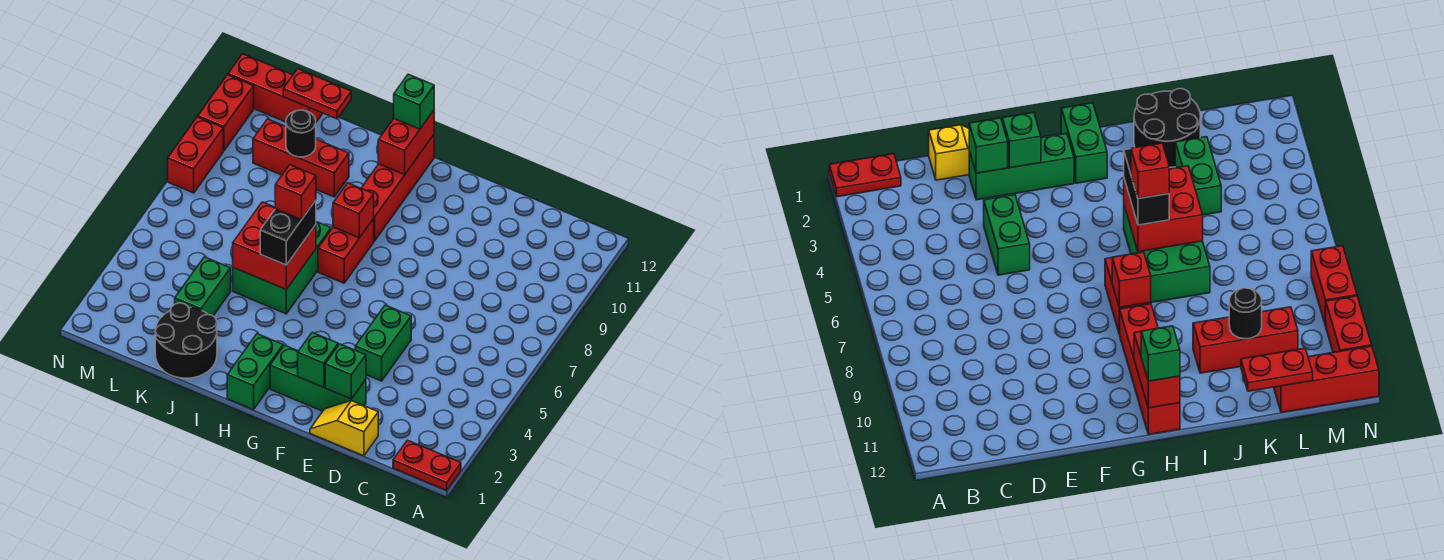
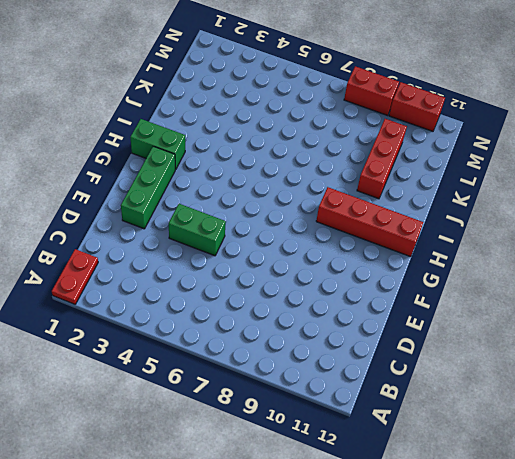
none -> yellow slope D1:E1 level 1 top D
none -> red brick H7:H8 level 1
none -> green brick I5:J7 level 1

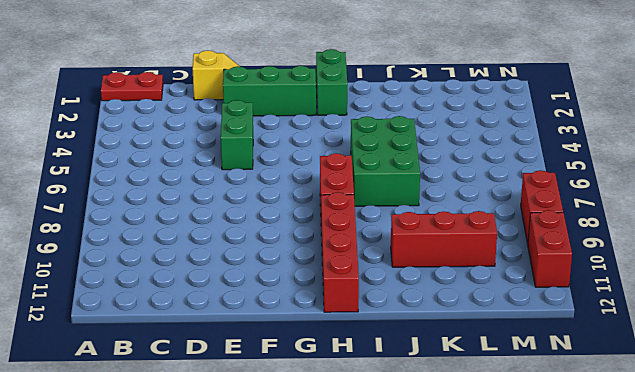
none -> black round brick J1:K2 level 1
none -> green brick K3:K4 level 1
none -> red brick L12:N12 level 1

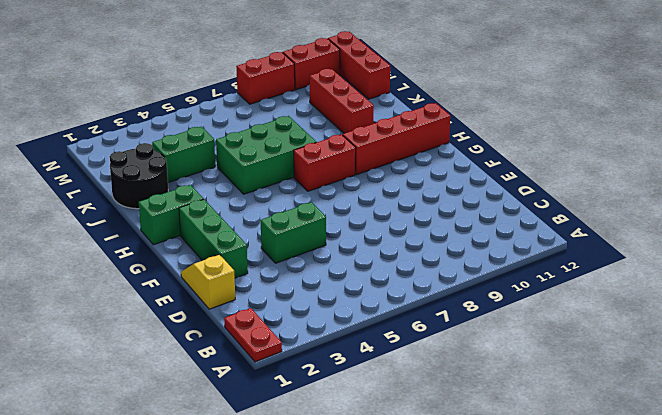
none -> green brick E2 level 2
none -> green brick F2 level 2
none -> red brick H8 level 2

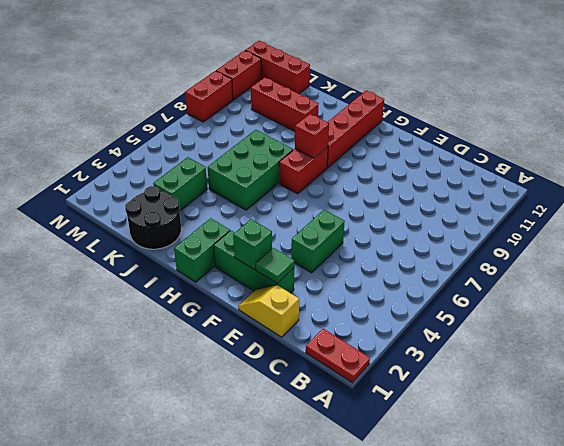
green tile E2 level 2 -> green brick E2 level 2
none -> red brick H11:H12 level 2
none -> red brick I5:J6 level 2
none -> black round brick K10 level 2

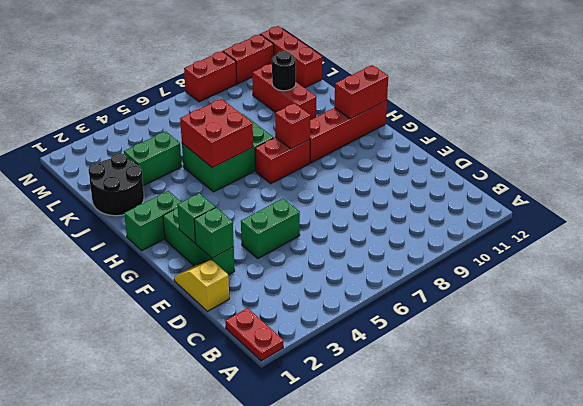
none -> red plate K12:L12 level 2
none -> green brick H12 level 3
none -> black brick I5:I6 level 3

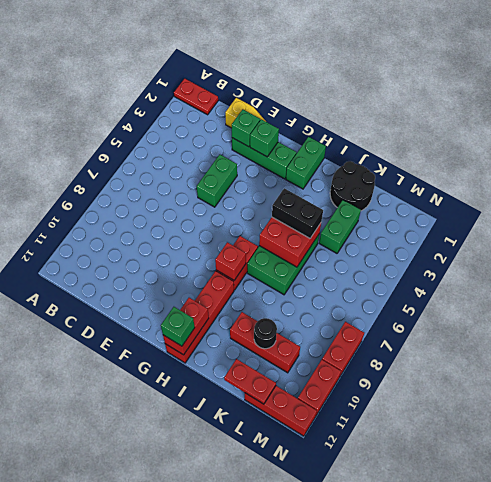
black brick I5:J5 level 3 -> black brick I5:I6 level 3
none -> red brick I6 level 4

